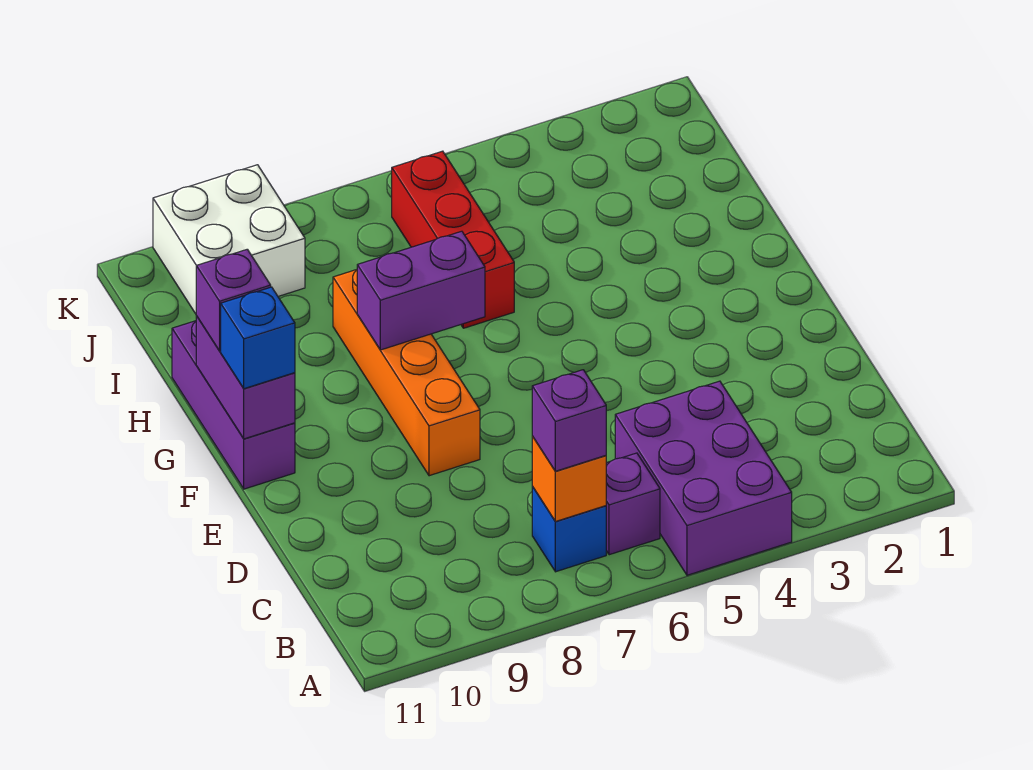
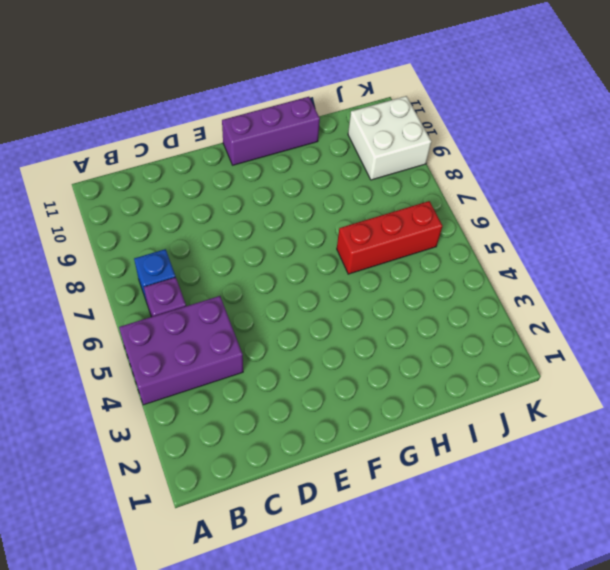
none -> orange brick E8:H8 level 1
none -> orange brick B7 level 2
none -> purple brick F11:G11 level 2

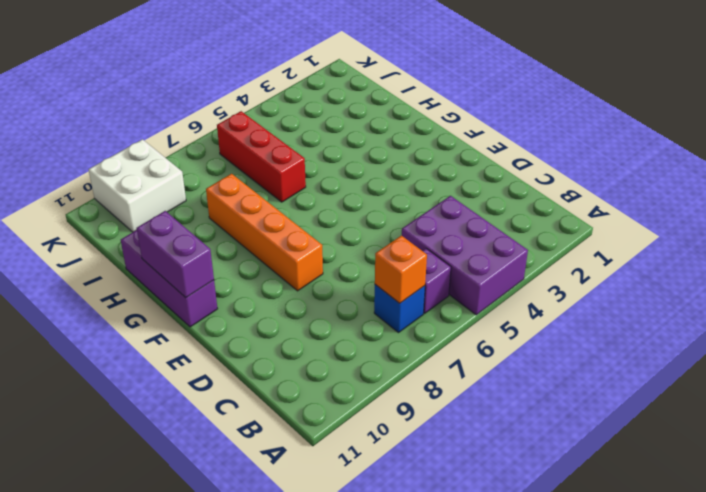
none -> purple brick G7:G8 level 2
none -> purple brick B7 level 3
none -> blue brick F11 level 3

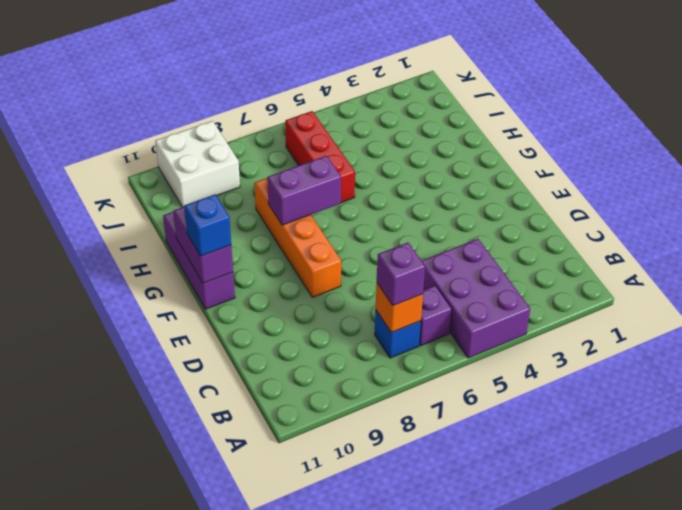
none -> purple brick G11 level 3

